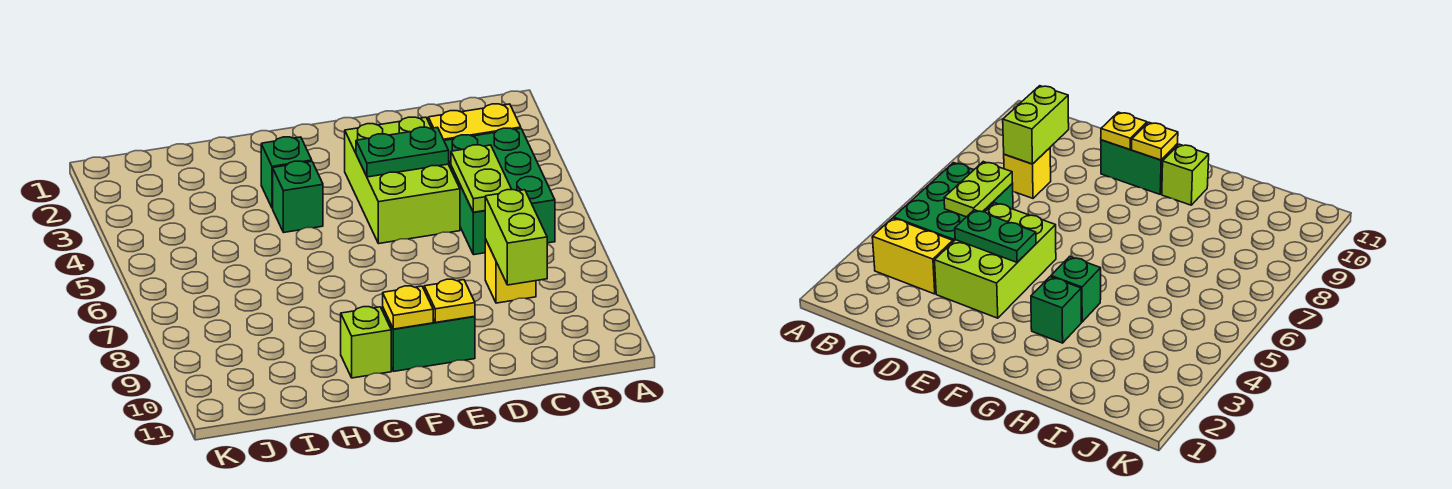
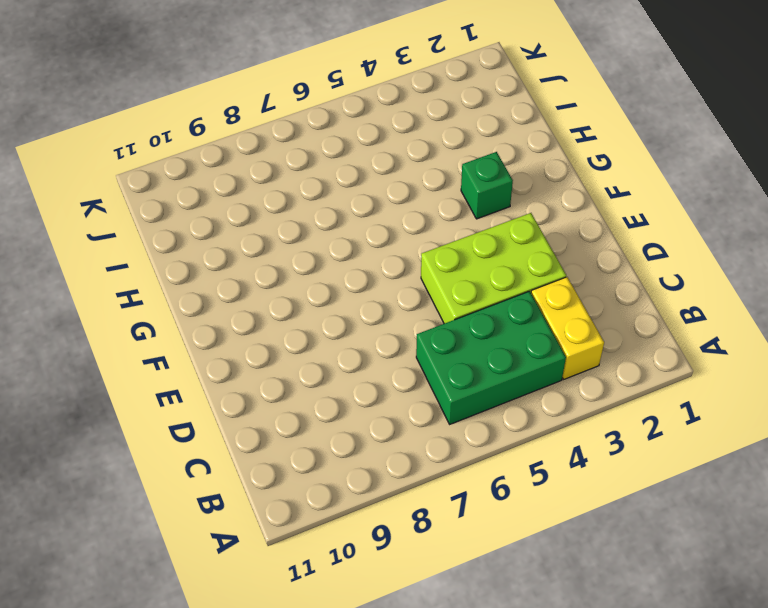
none -> yellow brick C8 level 1
none -> green brick E10:F10 level 1
none -> green brick G4 level 1

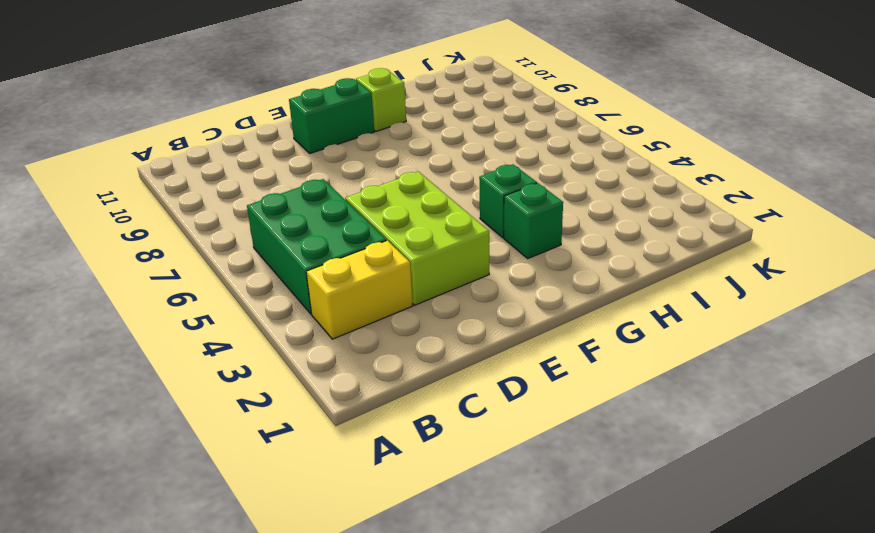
none -> yellow brick C8 level 1
none -> lime plate C5:C6 level 2
none -> lime brick C8:C9 level 2

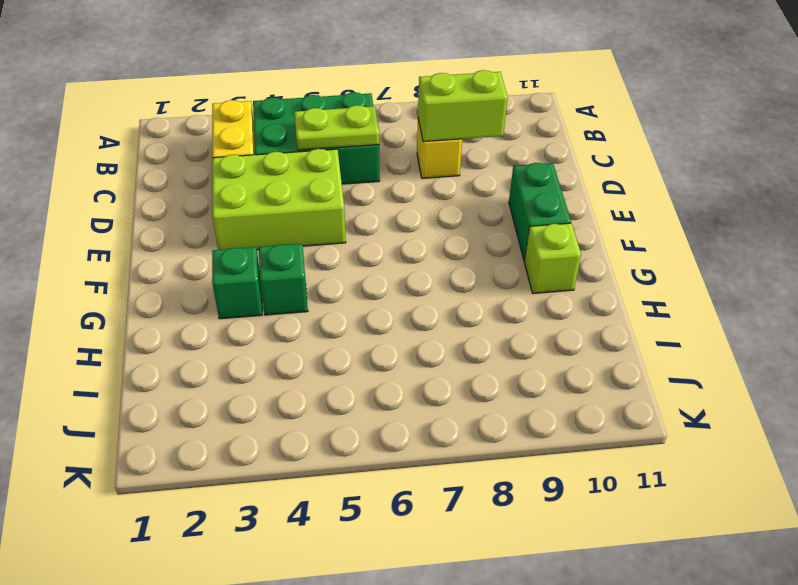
none -> green plate D4:E4 level 2
none -> yellow plate E10 level 2
none -> yellow plate F10 level 2

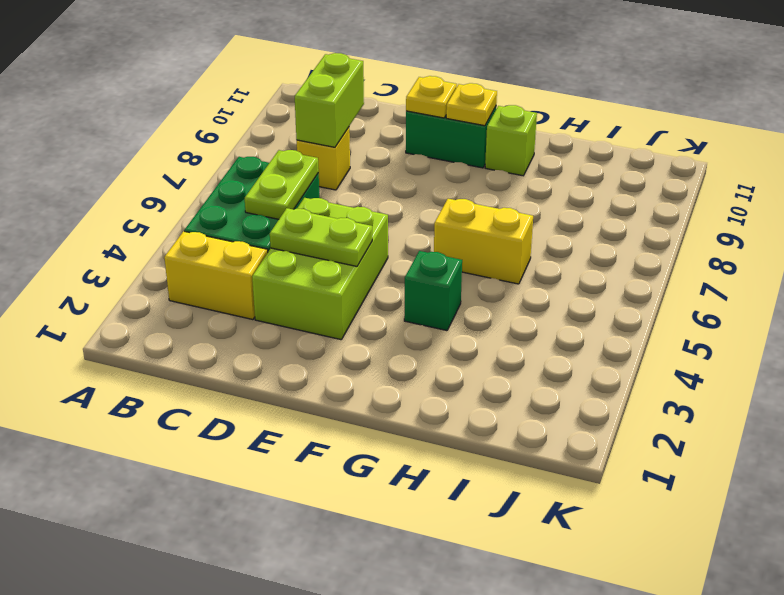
lime plate D4:E4 level 2 -> green plate D4:E4 level 2
yellow brick G6:H6 level 1 -> none
none -> green brick G3 level 1

